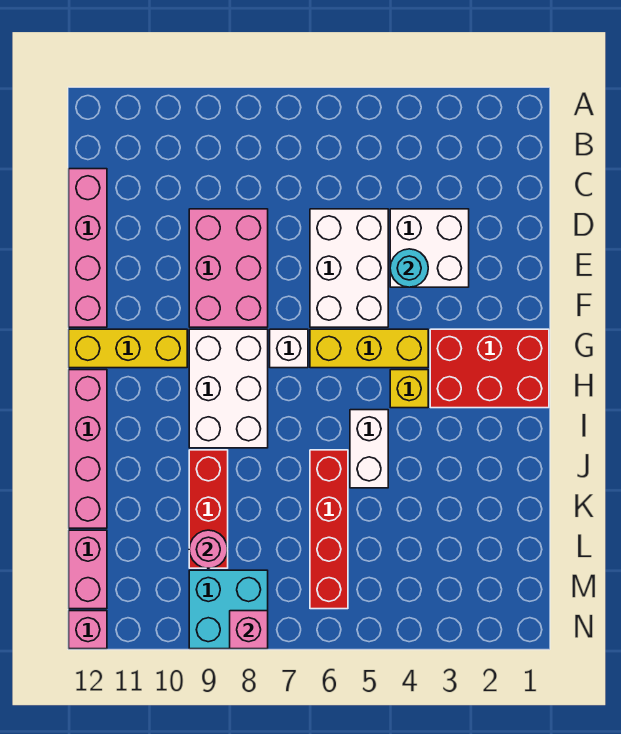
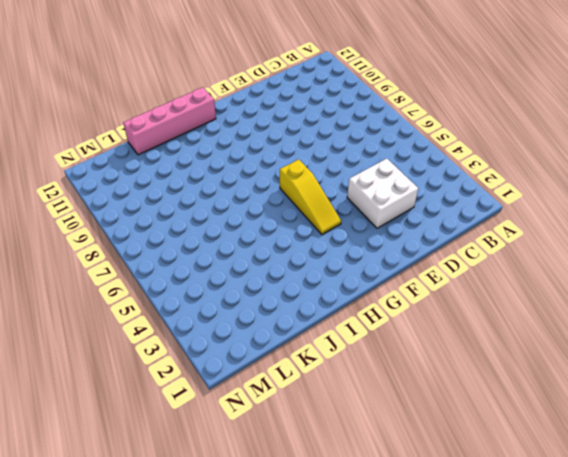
yellow slope G4:G6 level 1 top 6 -> yellow brick G4:G6 level 1
none -> pink brick C12:F12 level 1
none -> white brick D5:F6 level 1
none -> pink brick D8:F9 level 1

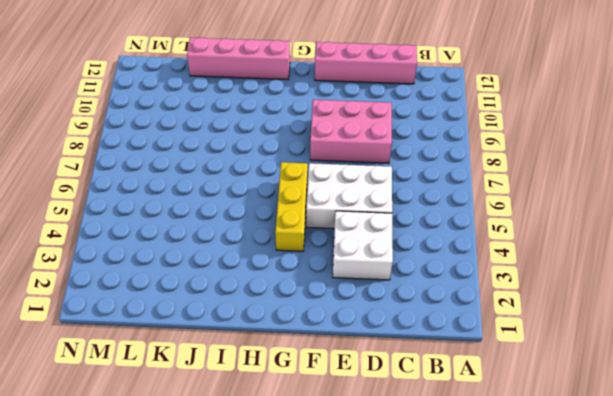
none -> red brick G1:H3 level 1
none -> white brick G7 level 1
none -> white brick G8:I9 level 1

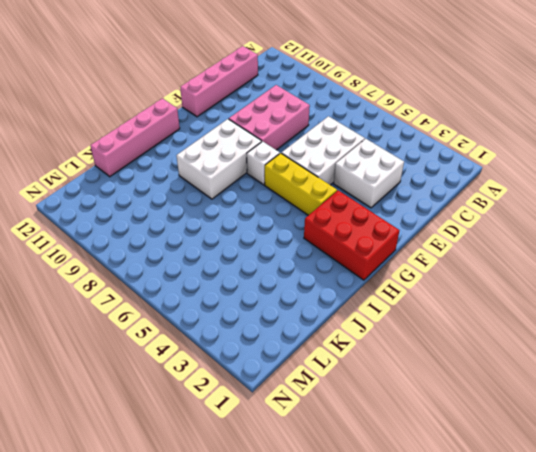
none -> yellow brick G10:G12 level 1
none -> yellow brick H4 level 1
none -> white brick I5:J5 level 1

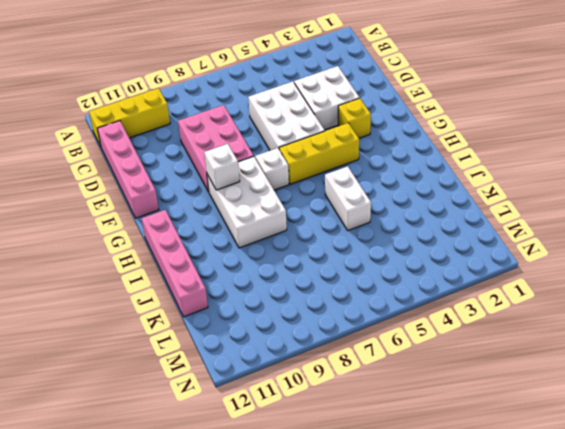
yellow brick B10:B12 level 1 -> yellow brick G10:G12 level 1
yellow brick F3 level 1 -> yellow brick H4 level 1
white brick G9 level 2 -> none
none -> red brick G1:H3 level 1
none -> red brick J6:M6 level 1
none -> red brick J9:L9 level 1

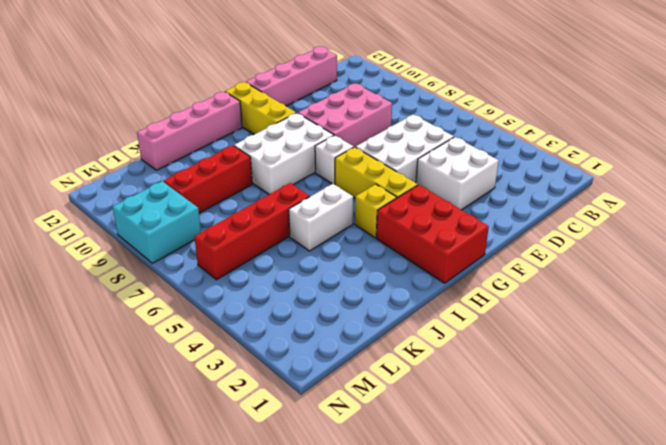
none -> pink brick L12:M12 level 1
none -> pink brick N12 level 1
none -> cyan round brick E4 level 2

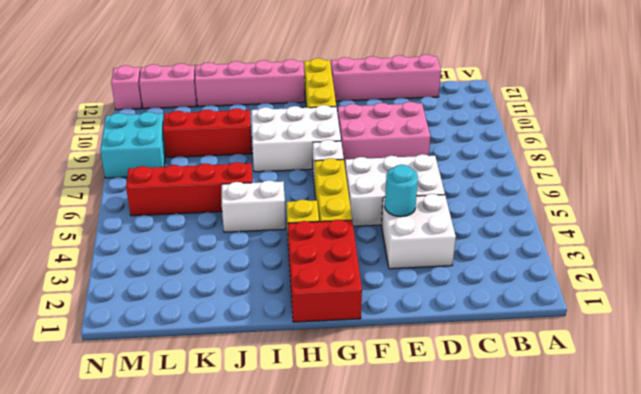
none -> pink round brick L9 level 2
none -> pink brick N8 level 2

